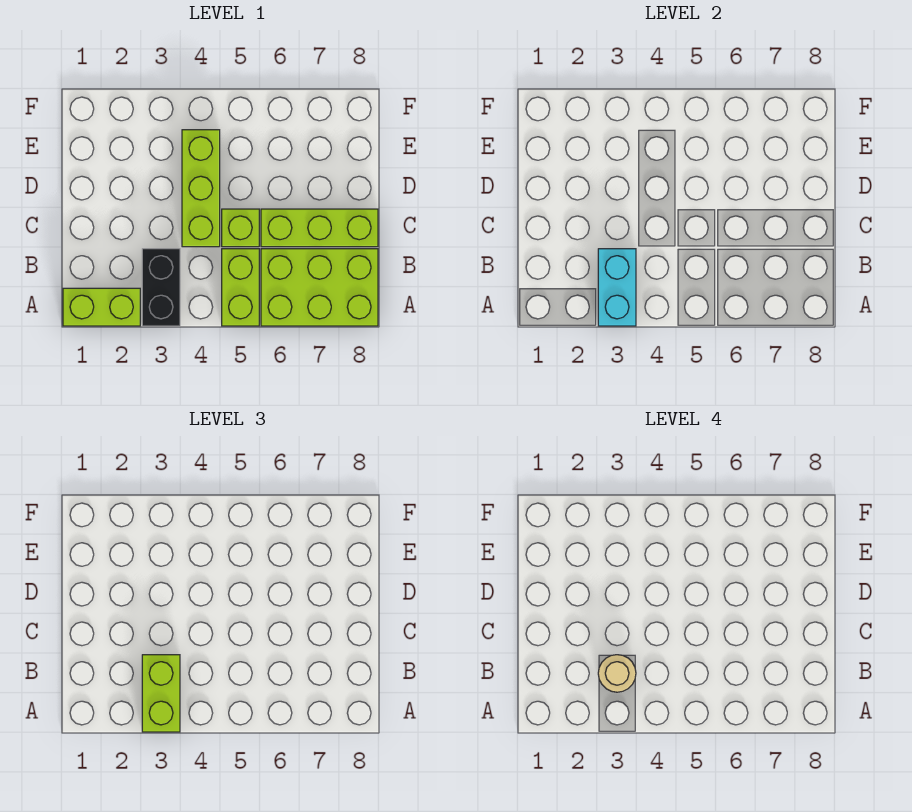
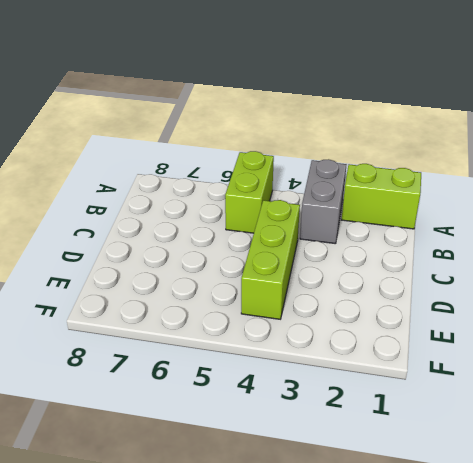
grey brick A3:B3 level 1 -> black brick A3:B3 level 1
none -> lime brick A6:B8 level 1
none -> lime brick C5 level 1

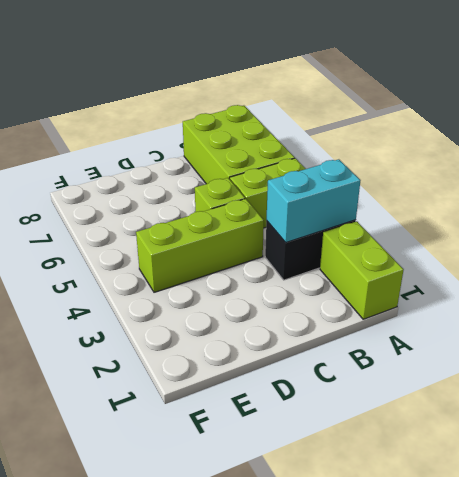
none -> lime brick C6:C8 level 1
none -> lime brick A3:B3 level 3

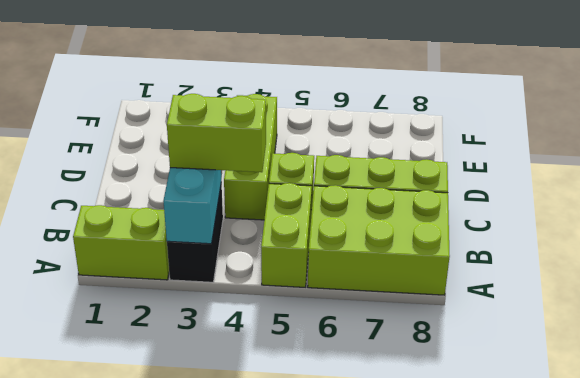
lime brick B3:B4 level 3 -> lime brick A3:B3 level 3
none -> tan round brick B3 level 4

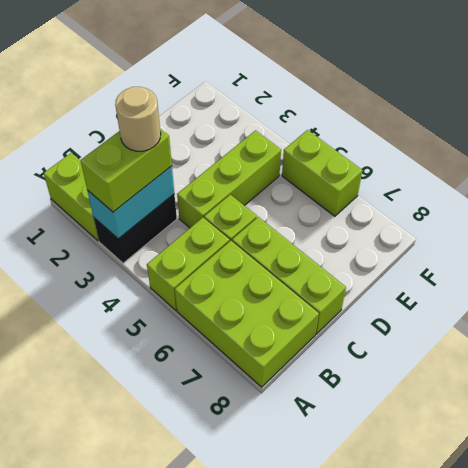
lime brick F5:F6 level 1 -> none

